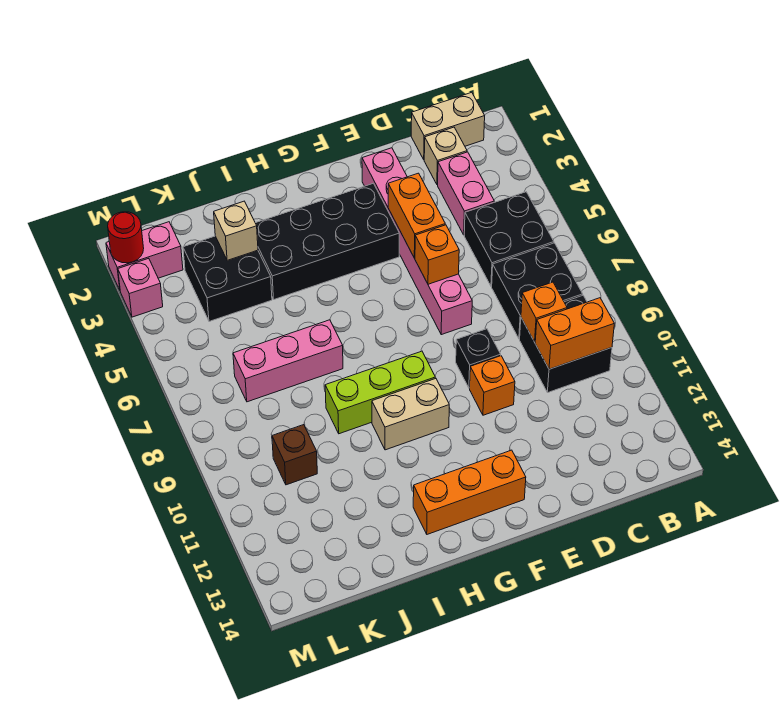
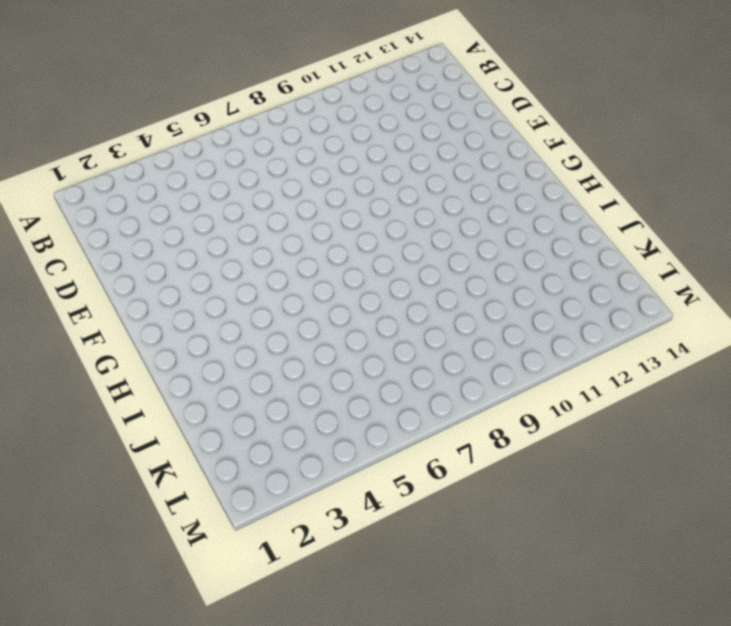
none -> tan brick B1:C1 level 1
none -> black brick B5:C6 level 1
none -> black brick B7:C8 level 1

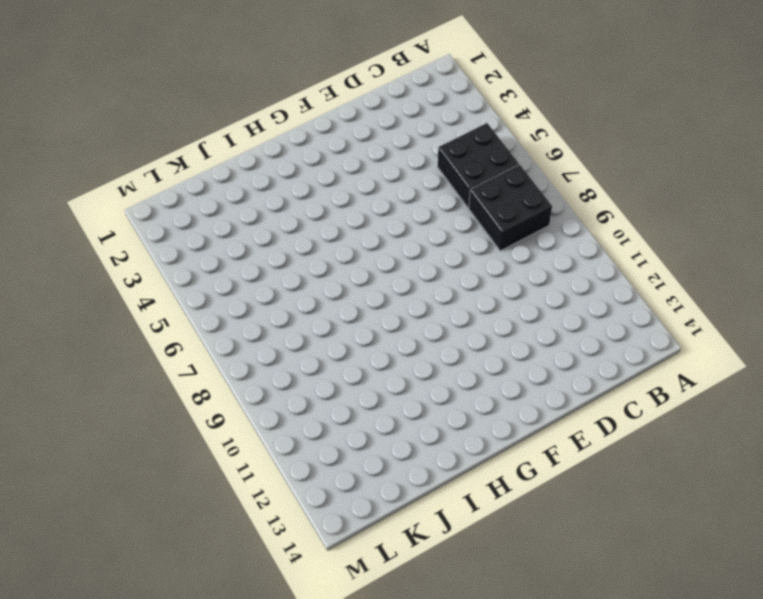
none -> tan brick B1:C1 level 1
none -> black brick B9:C10 level 1
none -> tan brick C2 level 1

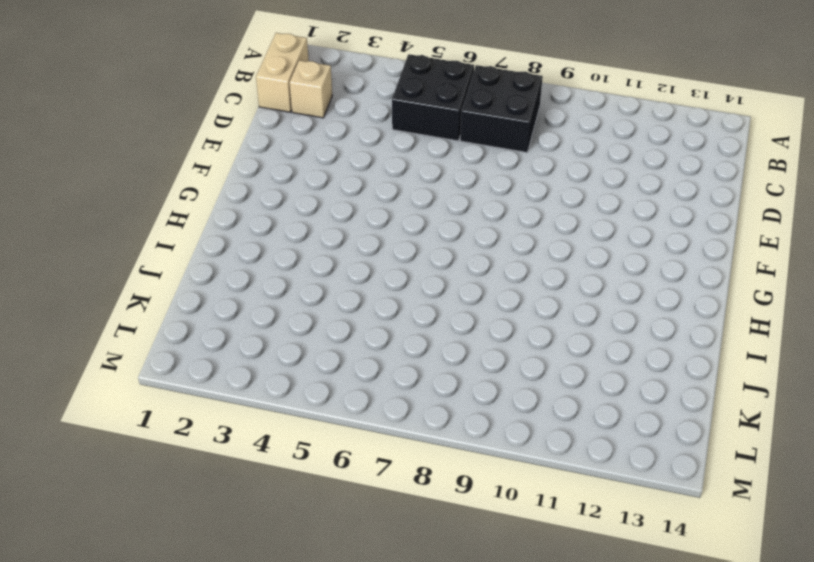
none -> black brick B9:C10 level 1
none -> pink brick C3:C4 level 1
none -> pink brick E2:E7 level 1

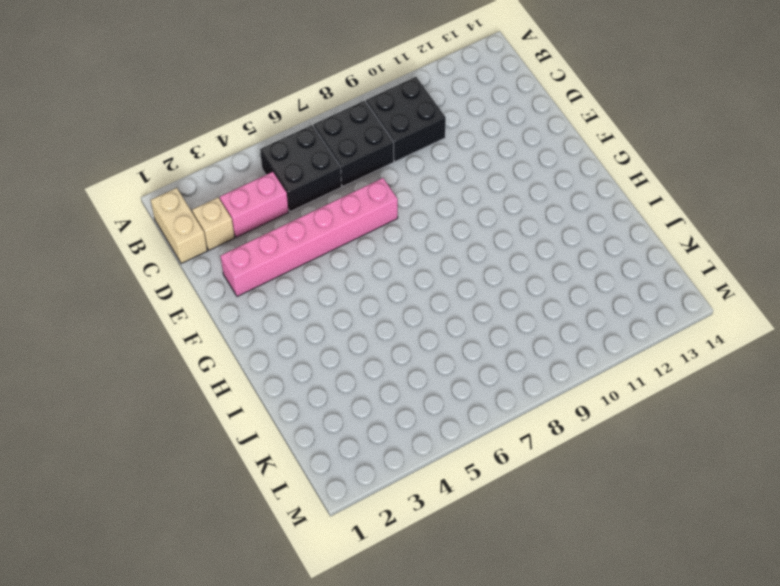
none -> black brick E9 level 1
none -> orange brick E10 level 1
none -> black brick F3:I4 level 1

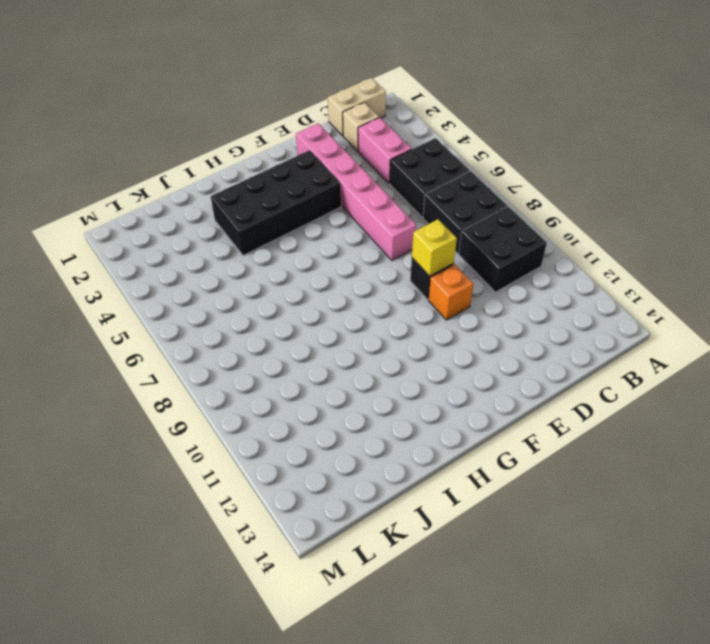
yellow brick E9 level 2 -> none
none -> orange brick F13:H13 level 1
none -> lime brick G9:I9 level 1
none -> tan brick G10:H10 level 1

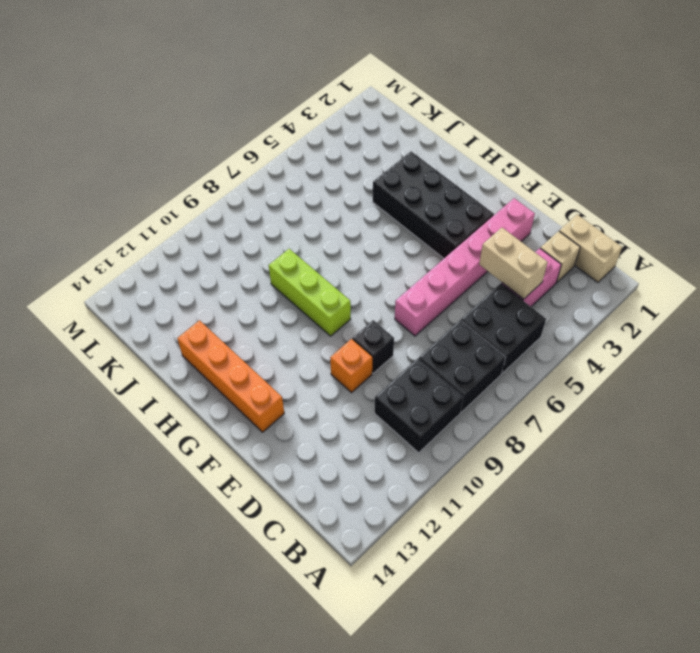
tan brick C4:D4 level 2 -> tan brick G10:H10 level 1
orange brick F13:I13 level 1 -> orange brick F13:H13 level 1
none -> pink brick I7:K7 level 1
none -> black brick J3:K4 level 1
none -> brown brick K10 level 1

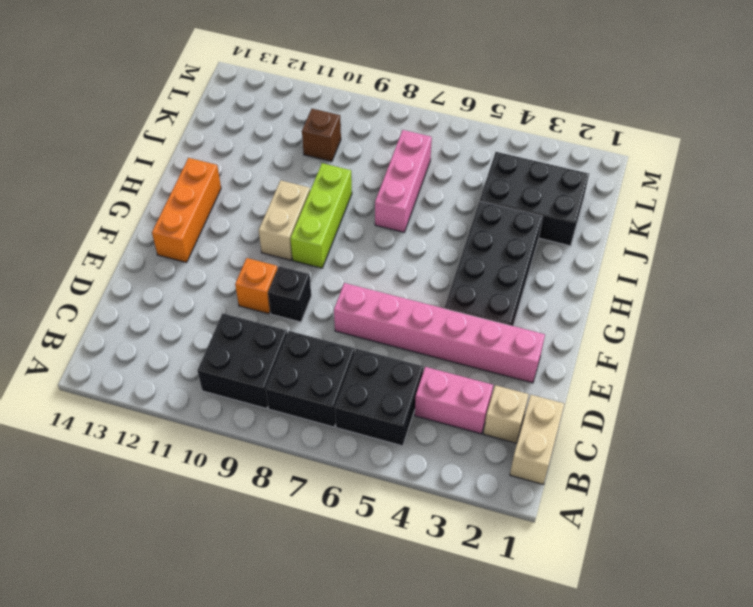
black brick J2:K4 level 1 -> black brick J3:K4 level 1
none -> pink brick L2:M2 level 1
none -> pink brick M3 level 1
none -> orange brick B10:C10 level 2

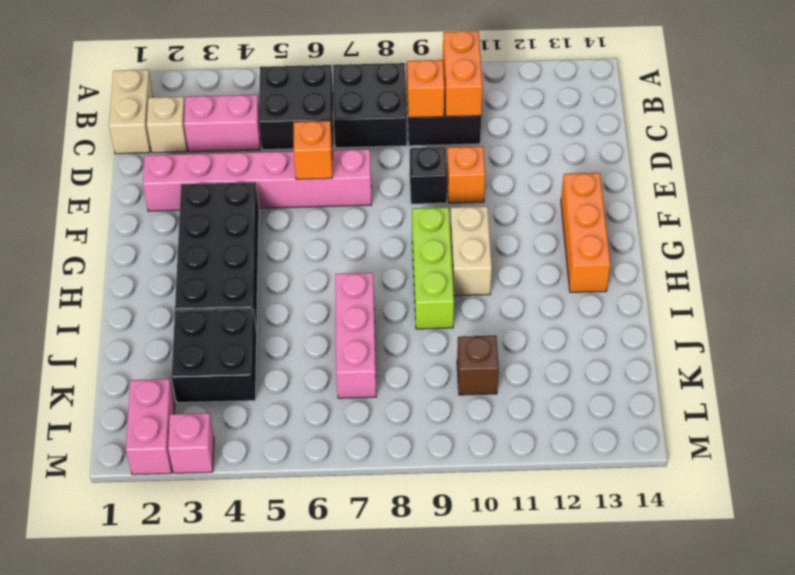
none -> orange brick E4:E5 level 2
none -> tan brick J3 level 2
none -> red round brick M2 level 2

